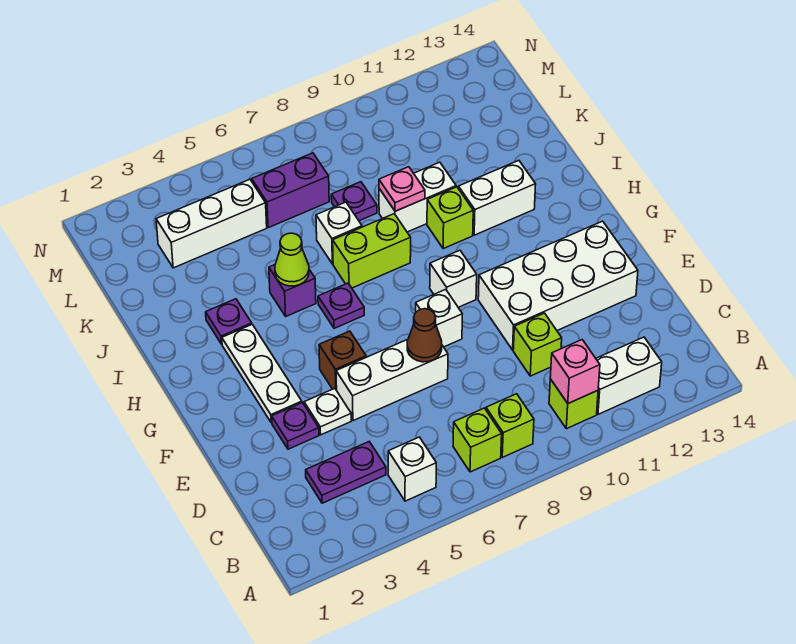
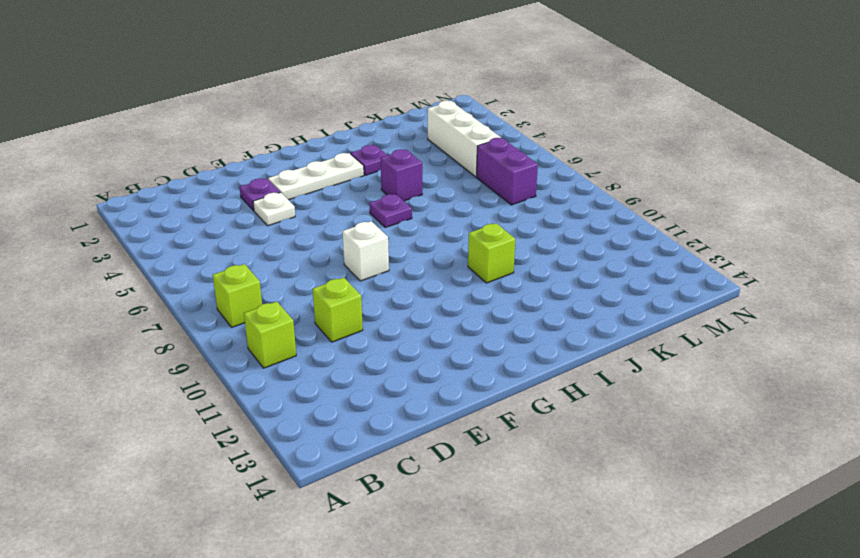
none -> white brick B5 level 1
none -> lime brick B7 level 1
none -> white brick B11:B12 level 1
none -> purple plate C3:C4 level 1

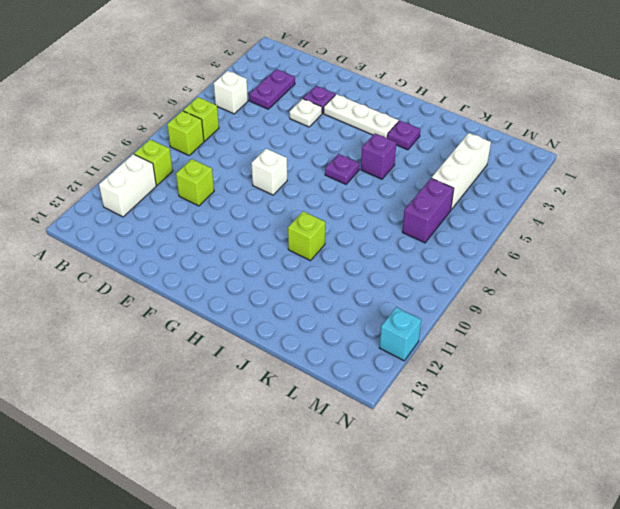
cyan brick N12 level 1 -> none
none -> white brick E5:E7 level 1
none -> white brick E10:F13 level 1
none -> brown brick F5 level 1
none -> white brick G9 level 1

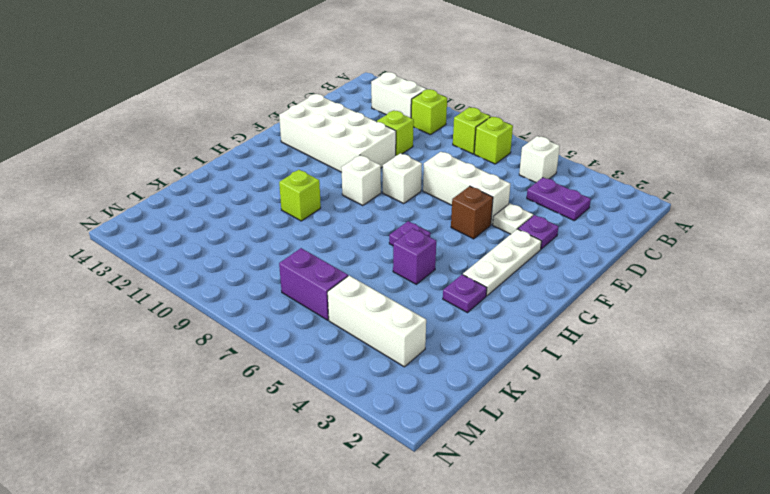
none -> lime brick I7:I8 level 1
none -> white brick I11:I12 level 1
none -> white brick J7 level 1
none -> white brick J9:J10 level 1

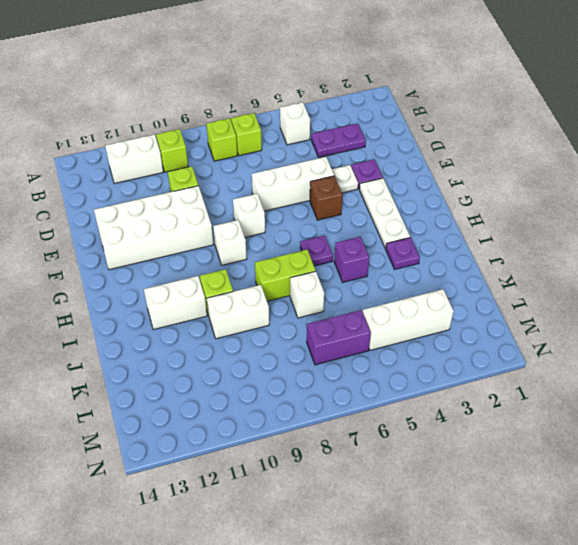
none -> purple plate K8 level 1
none -> pink brick B10 level 2
none -> brown cone E7 level 2
none -> lime cone I5 level 2

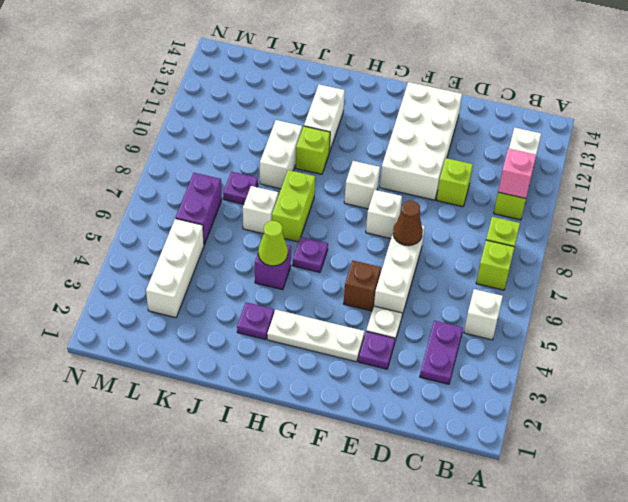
none -> pink plate J9 level 2

